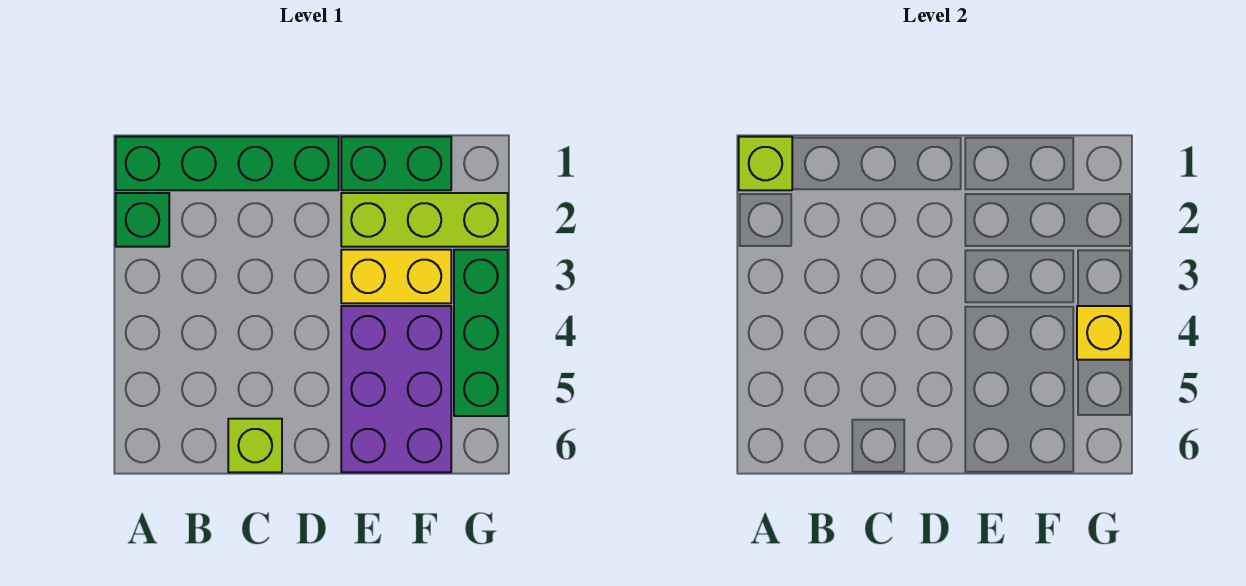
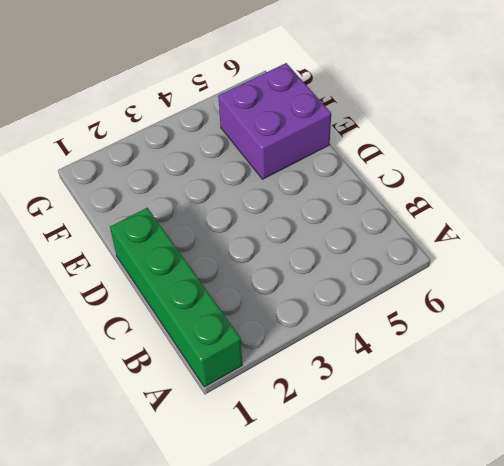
purple brick E5:F6 level 1 -> purple brick E4:F6 level 1
none -> green brick A2 level 1
none -> lime brick C6 level 1

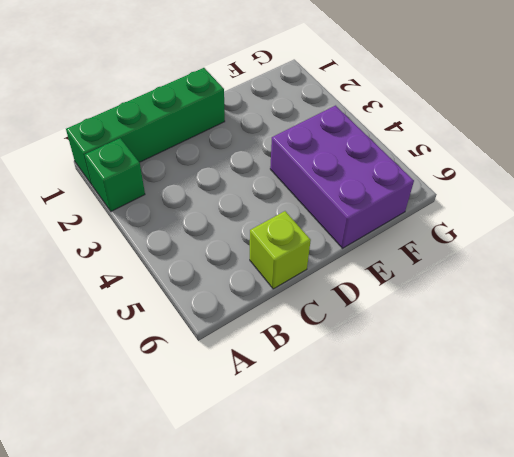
none -> green brick E1:F1 level 1
none -> lime brick E2:G2 level 1

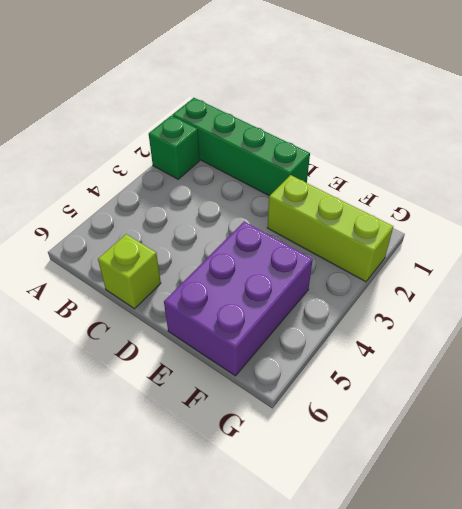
none -> green brick E1:F1 level 1
none -> yellow brick E3:F3 level 1

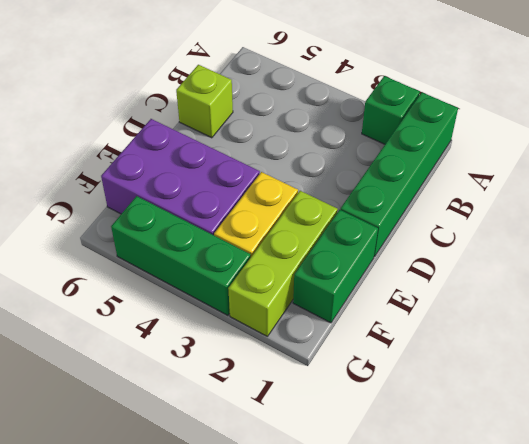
none -> lime brick A1 level 2
none -> yellow brick G4 level 2

